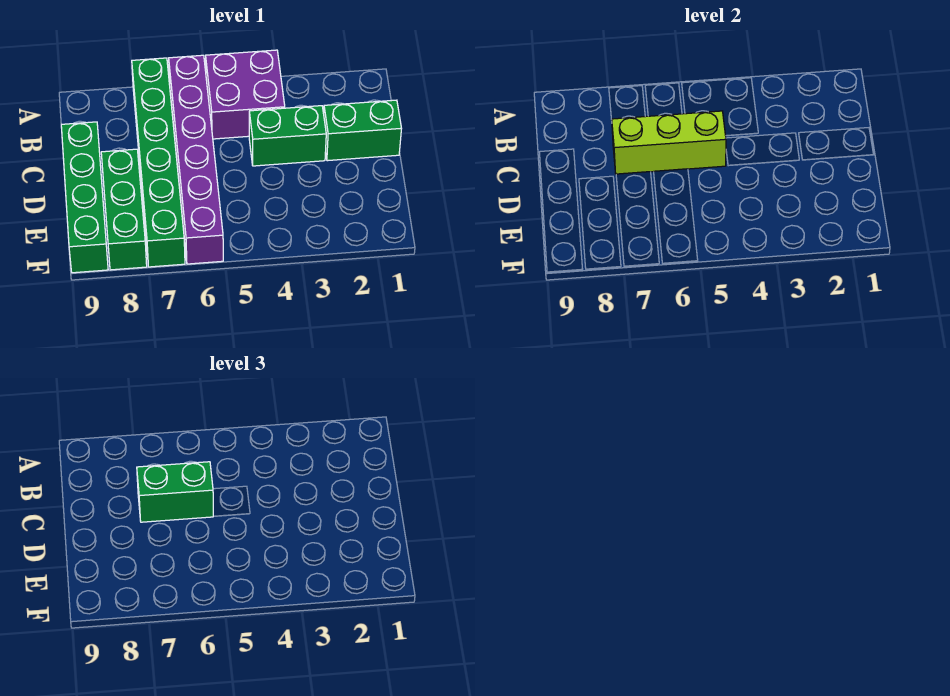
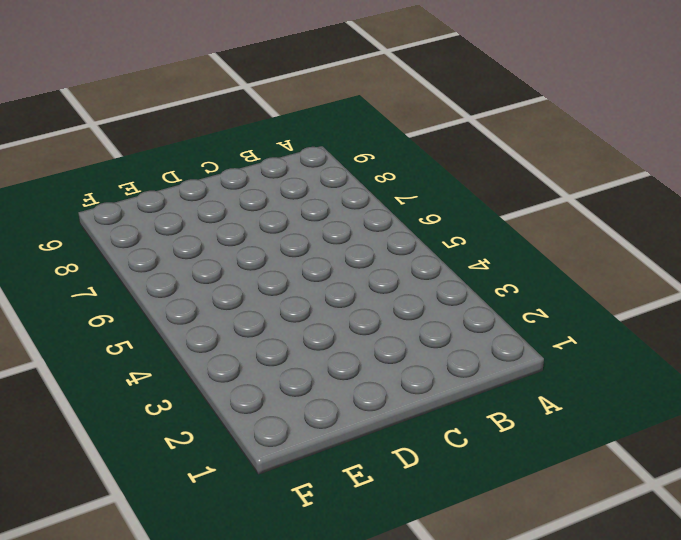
none -> purple brick A4:B5 level 1
none -> purple brick A6:F6 level 1

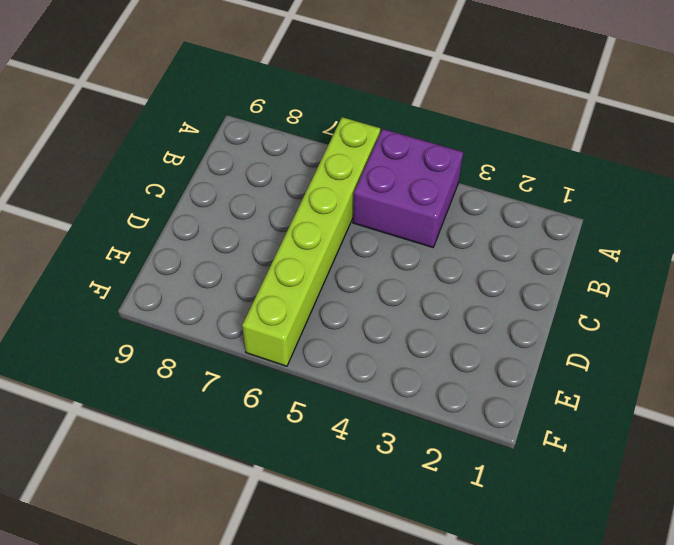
lime brick A6:F6 level 1 -> purple brick A6:F6 level 1
none -> green brick A7:F7 level 1
none -> green brick C1:C2 level 1

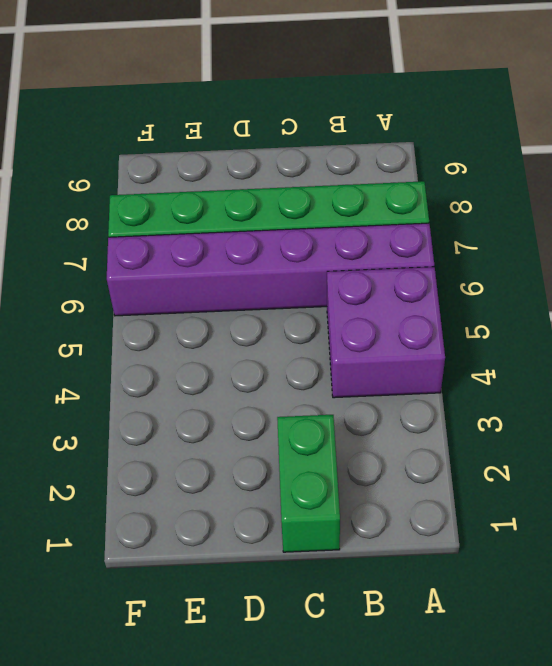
none -> green brick C3:C4 level 1
none -> green brick C9:F9 level 1

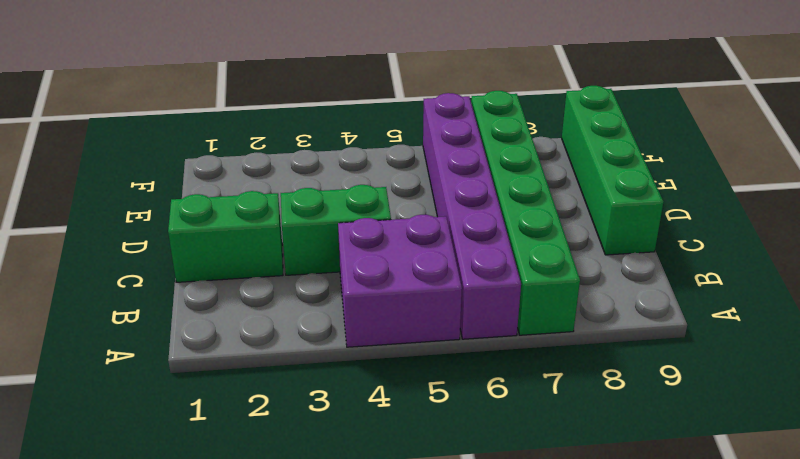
none -> green brick D8:F8 level 1
none -> lime brick C5:C7 level 2

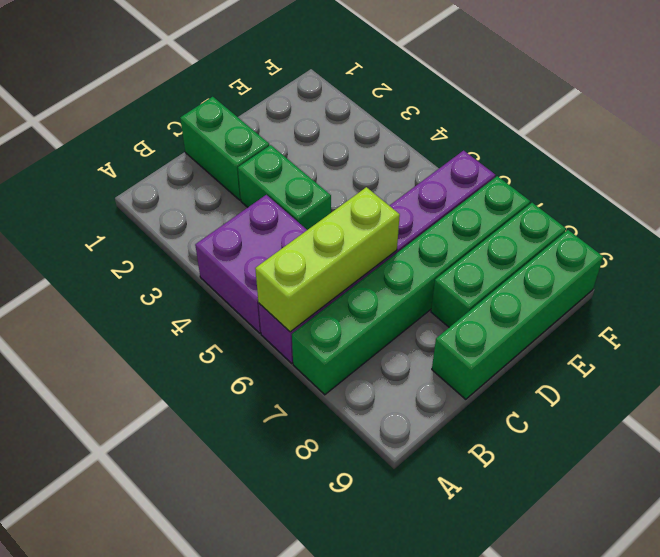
lime brick A6:C6 level 2 -> lime brick C5:C7 level 2
none -> green brick C6:C7 level 3

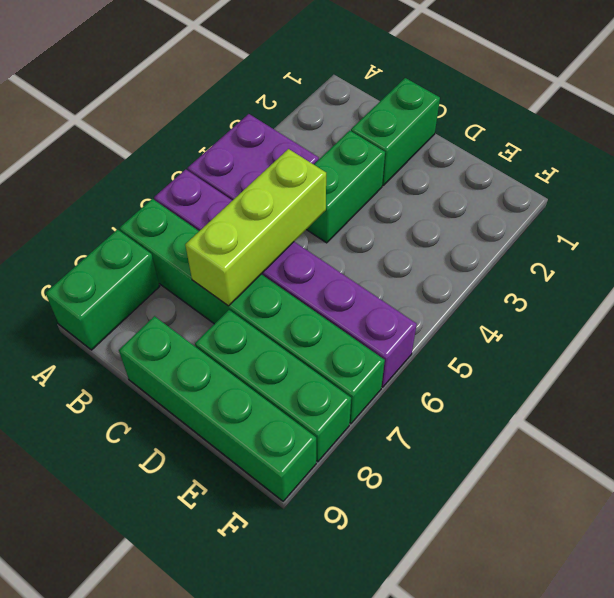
green brick A8:A9 level 1 -> green brick C6:C7 level 3

